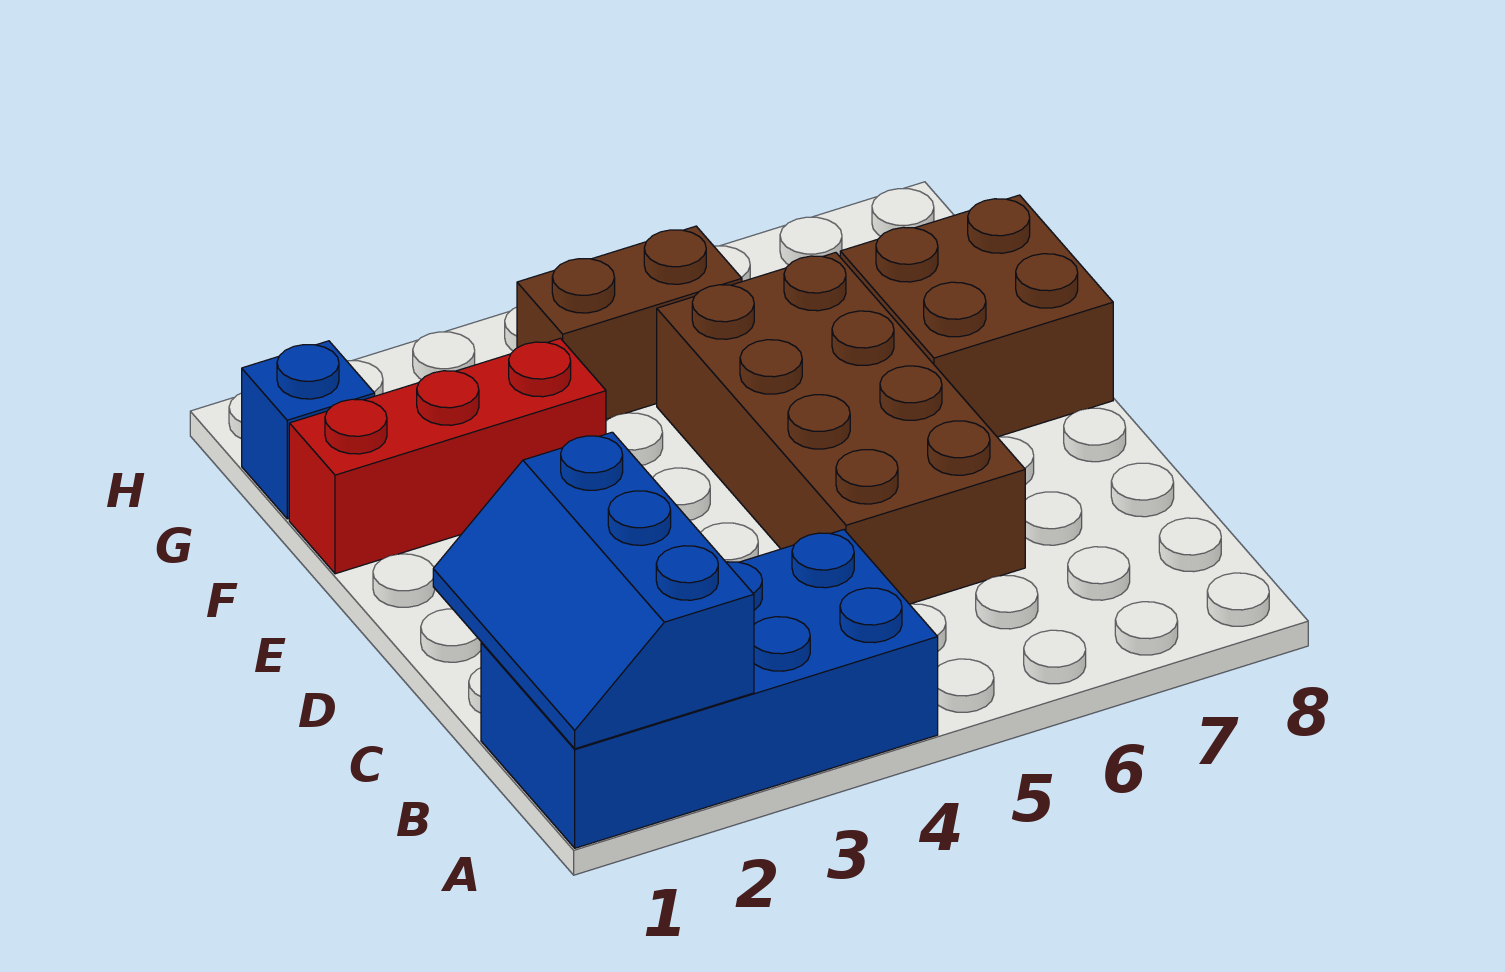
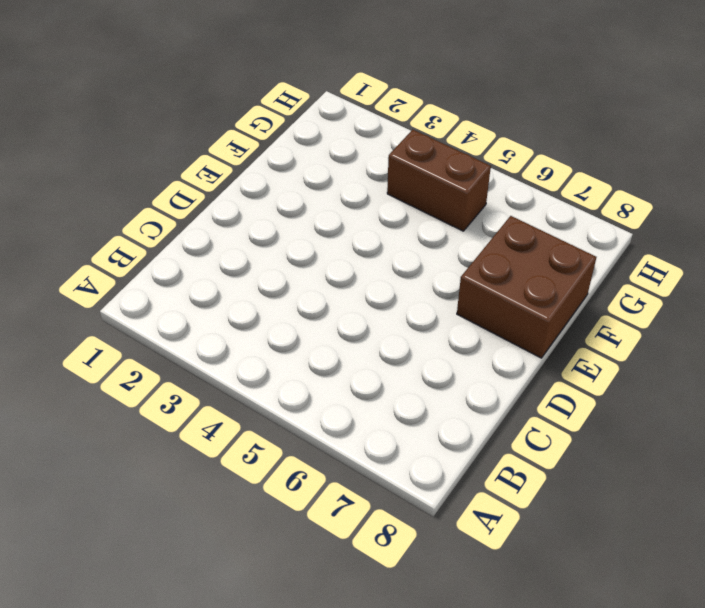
none -> blue brick A1:B4 level 1
none -> brown brick C5:F6 level 1

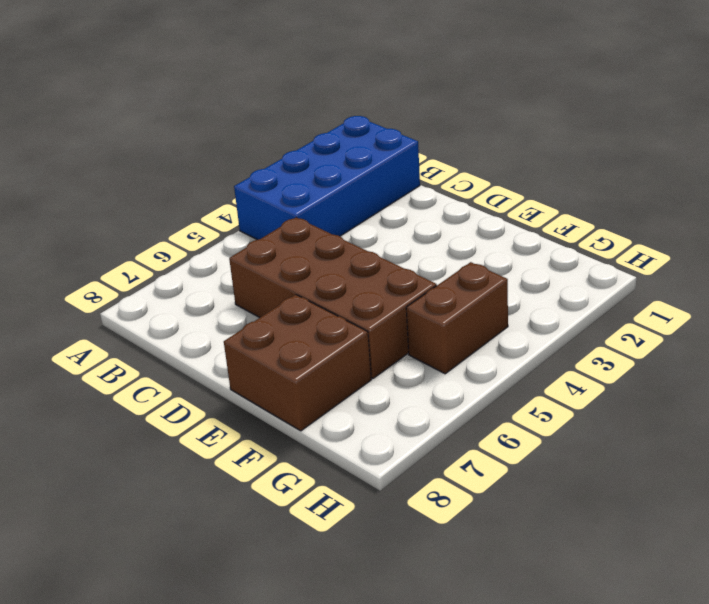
none -> red brick F1:F3 level 1
none -> blue brick G1 level 1

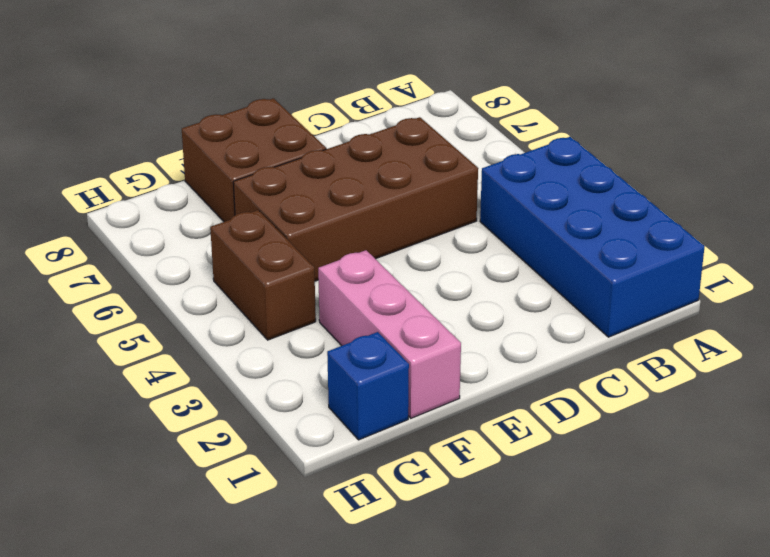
pink brick F1:F3 level 1 -> red brick F1:F3 level 1
none -> blue slope A1:C2 level 2 top 2

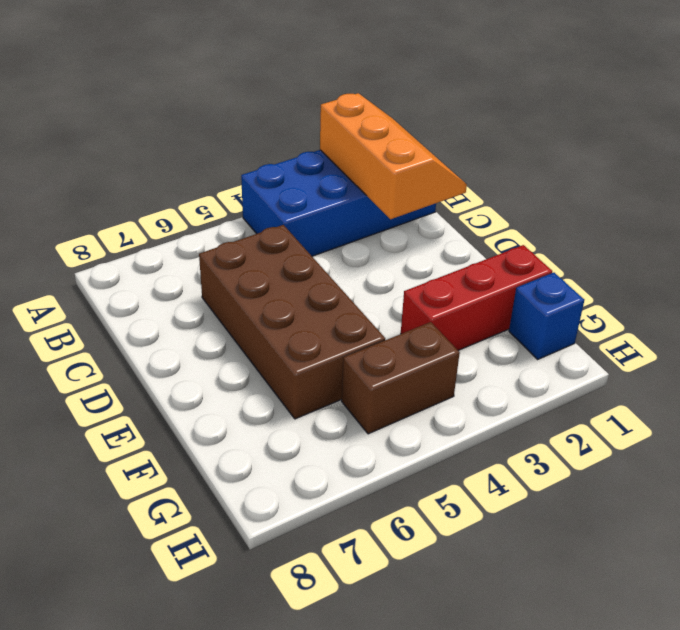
orange slope A1:C2 level 2 top 2 -> blue slope A1:C2 level 2 top 2
none -> brown brick E7:F8 level 1

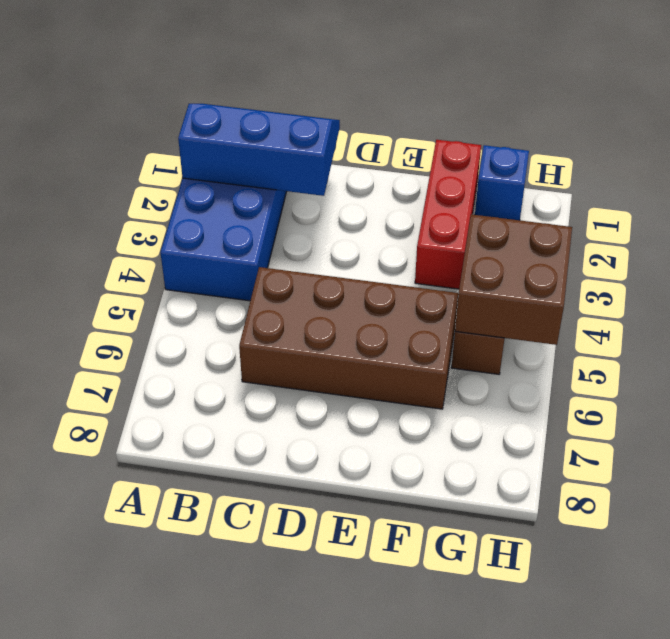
brown brick G4:H5 level 2 -> brown brick E7:F8 level 1

